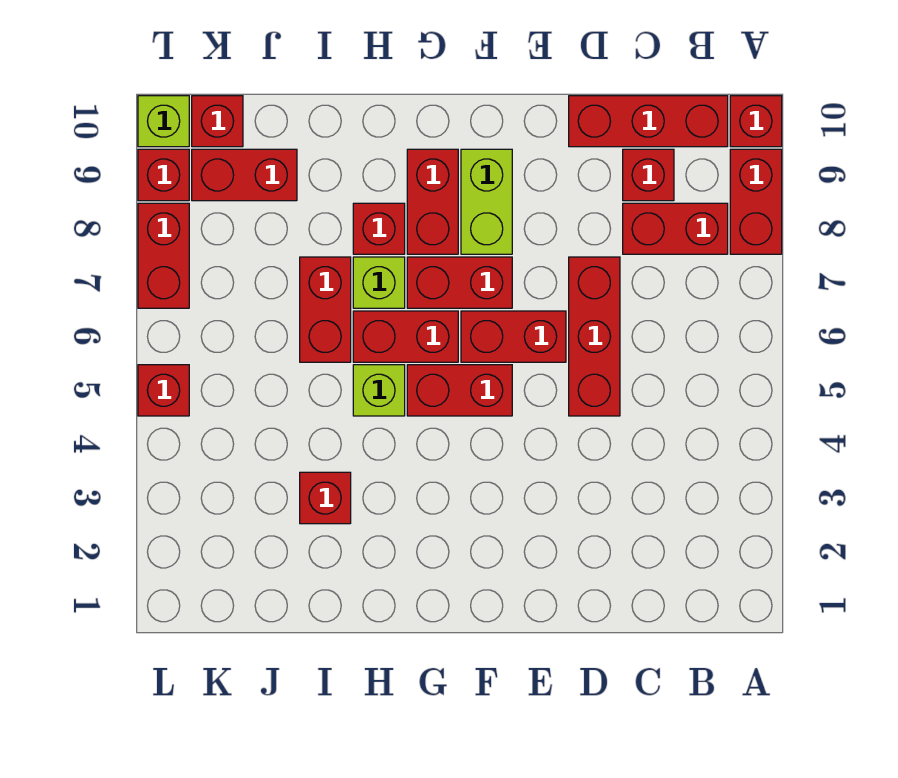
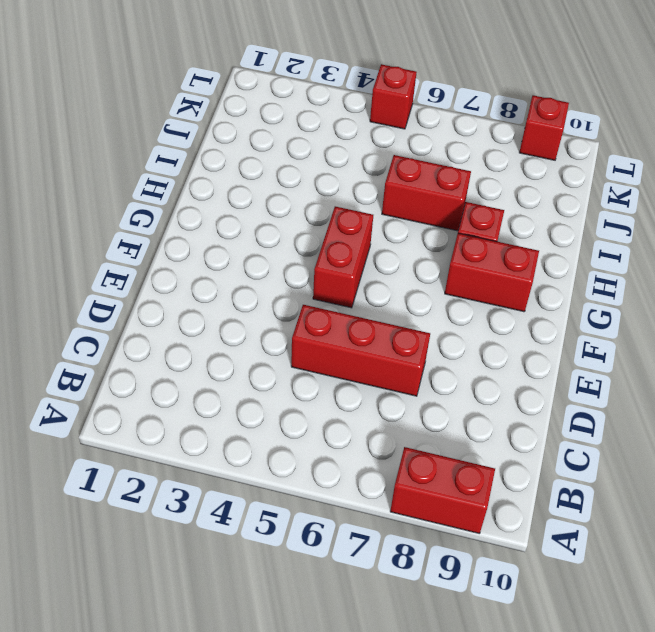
none -> red brick A10 level 1
none -> red brick B8:C8 level 1
none -> red brick B10:D10 level 1

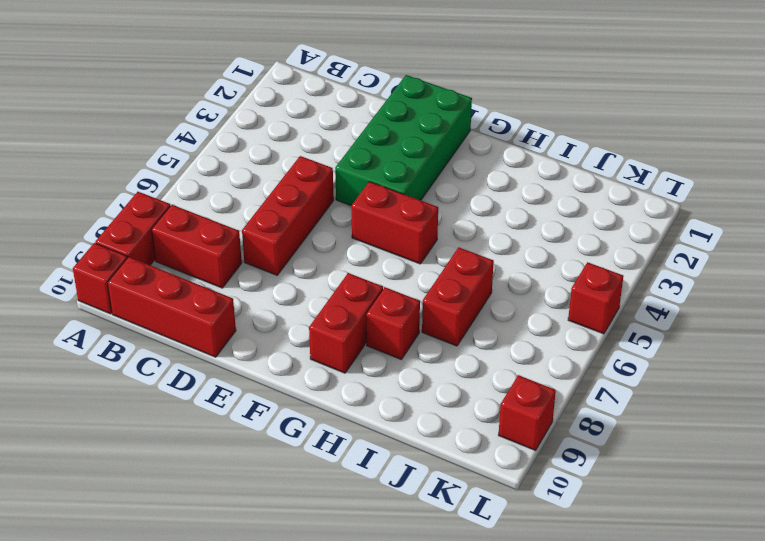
green brick E1:F4 level 1 -> none
none -> red brick C9 level 1
none -> red brick E6:F6 level 1
none -> red brick F7:G7 level 1

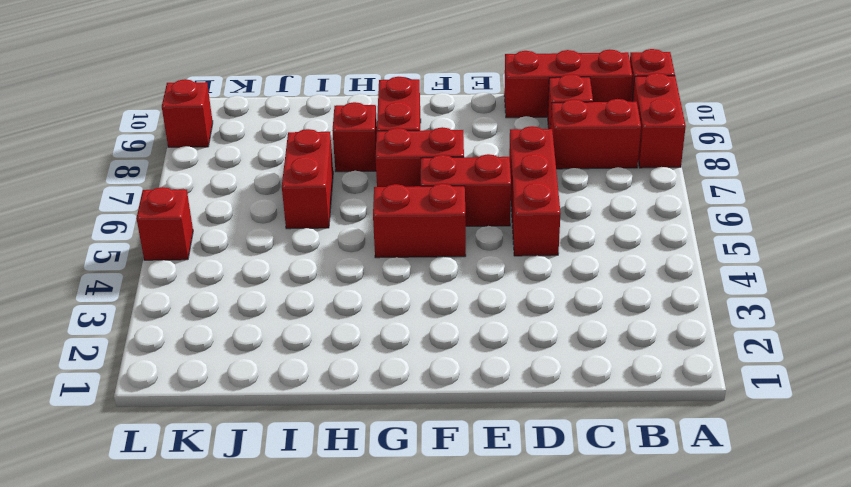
none -> lime brick F8:F9 level 1
none -> red brick G6:H6 level 1
none -> lime brick H5 level 1

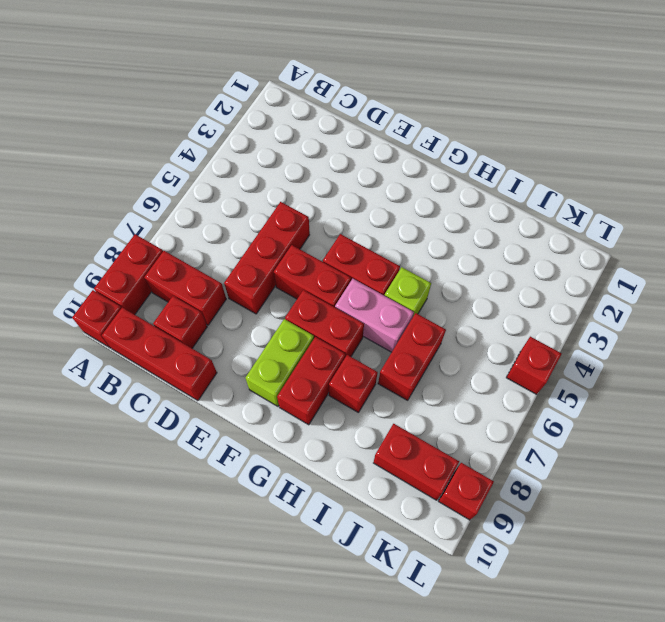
pink brick G6:H6 level 1 -> red brick G6:H6 level 1
none -> lime brick H7 level 1
none -> red brick I3 level 1
none -> red brick K10 level 1

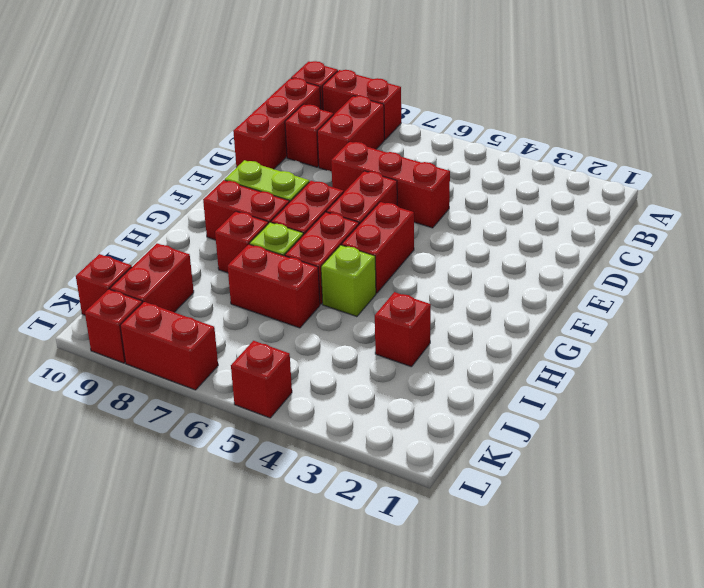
none -> lime brick L10 level 1

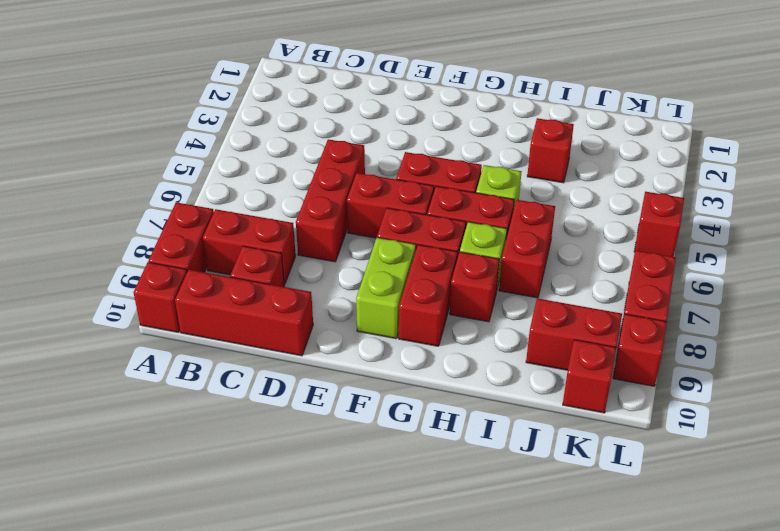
none -> lime brick L10 level 1

